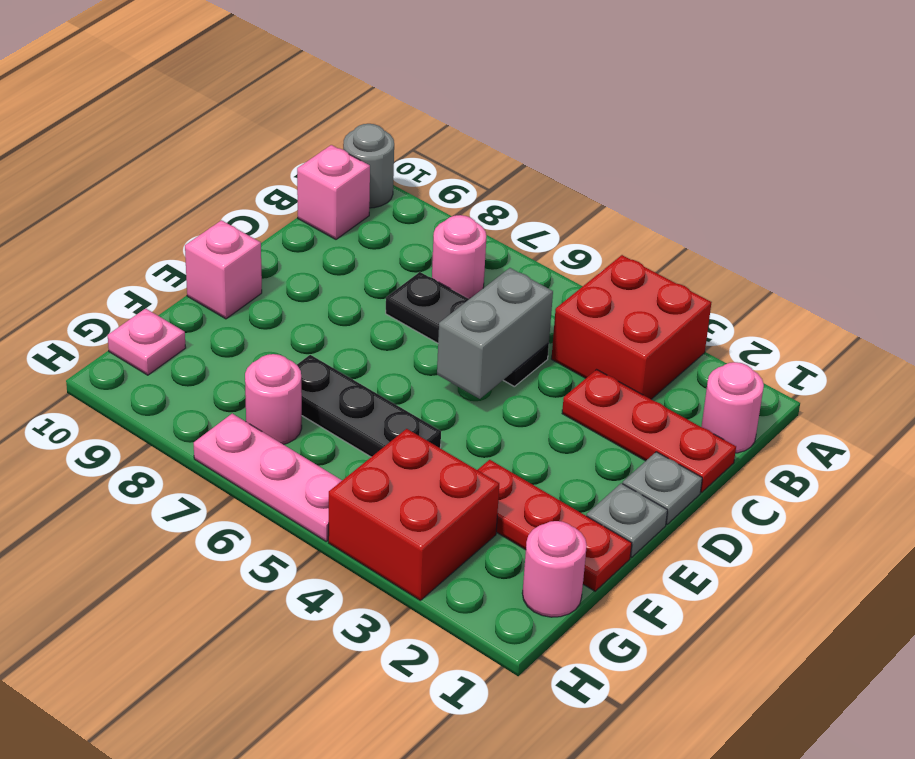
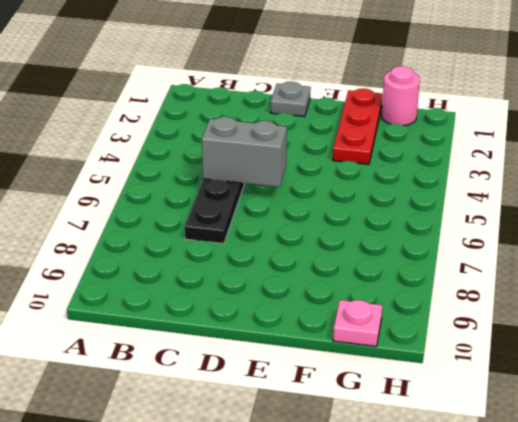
none -> red brick A3:B4 level 1
none -> grey round brick A10 level 1
none -> pink round brick B1 level 1

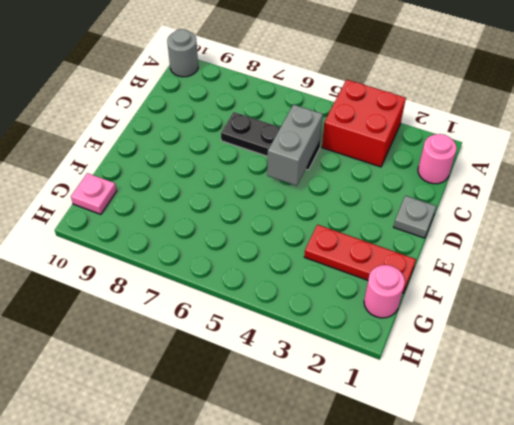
none -> pink round brick B7 level 1
none -> pink brick B10 level 1
none -> red plate C1:C3 level 1

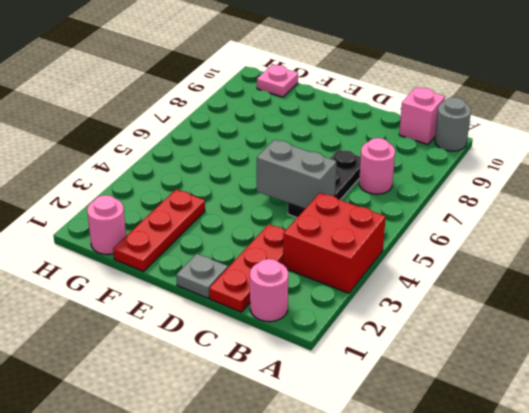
none -> grey plate E1 level 1
none -> pink brick E10 level 1
none -> black plate F5:F7 level 1

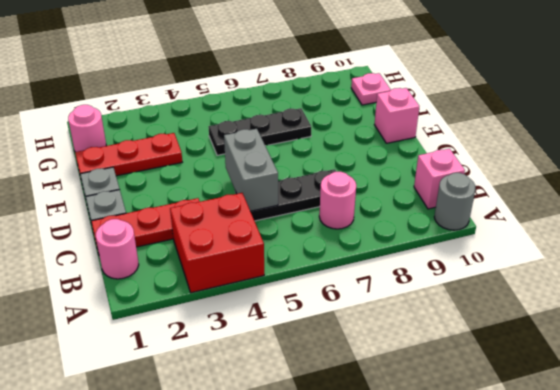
none -> red brick G3:H4 level 1
none -> pink round brick G7 level 1
none -> pink plate H5:H7 level 1

